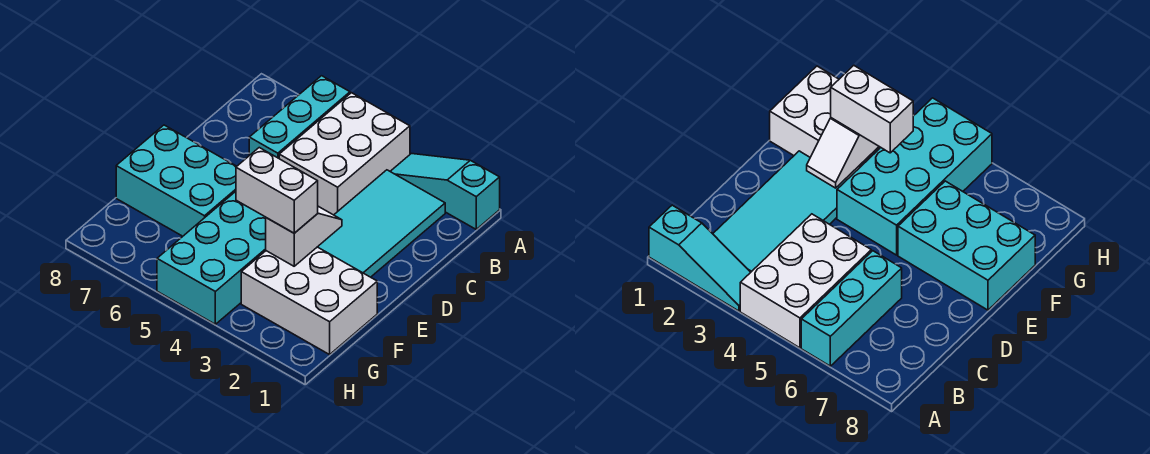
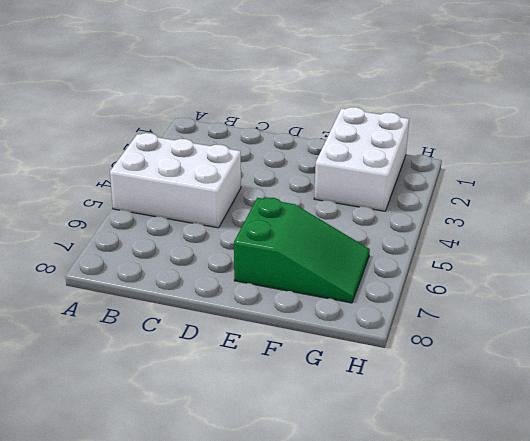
green slope E6:G7 level 1 top E -> cyan brick E6:F8 level 1
none -> cyan slope A1:A3 level 1 top 1
none -> cyan brick A6:C6 level 1

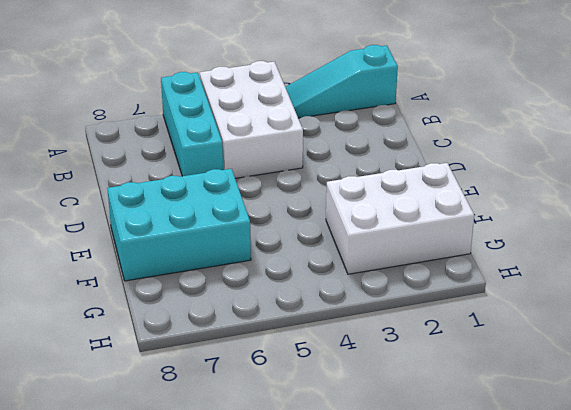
none -> cyan tile B2:E3 level 1
none -> cyan brick E4:H5 level 1

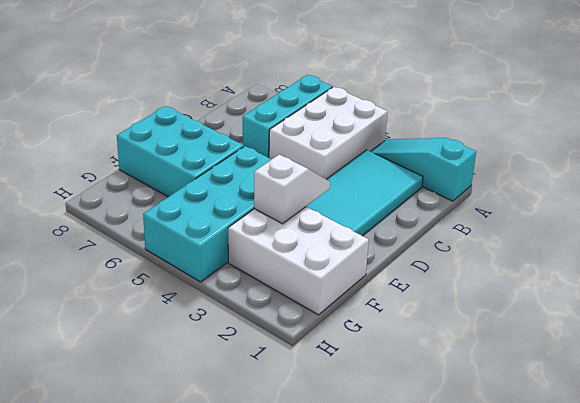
none -> white brick F3:F4 level 3

